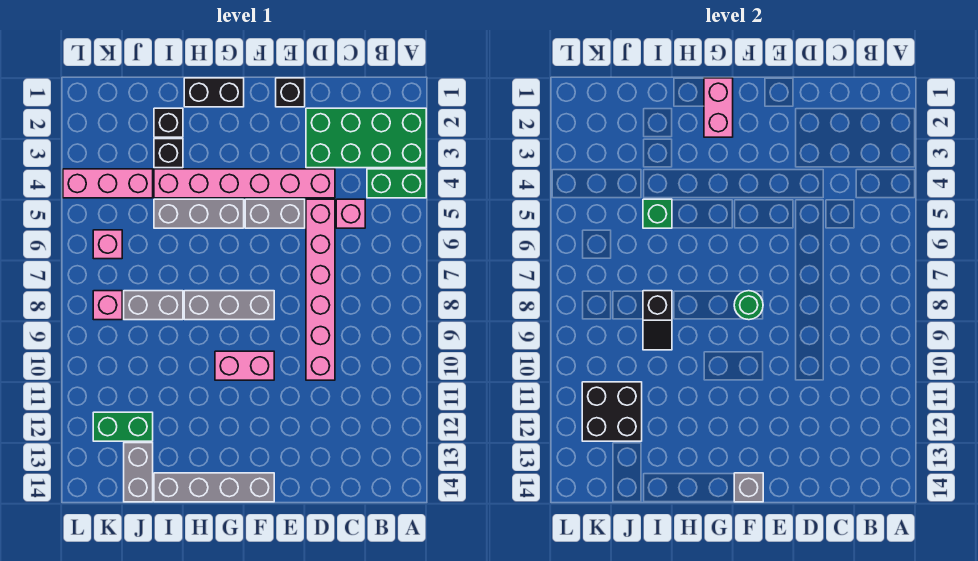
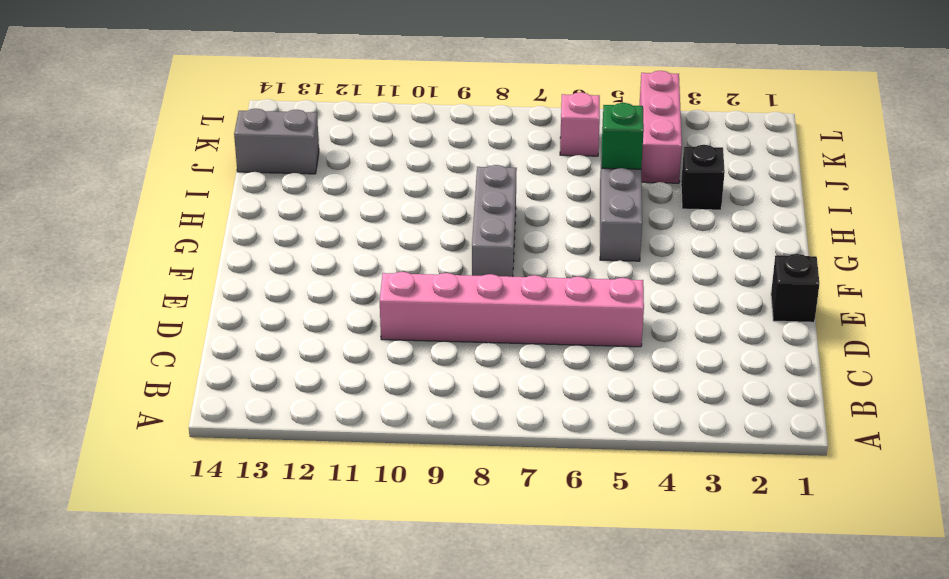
none -> green brick A2:D3 level 1
none -> green brick A4:B4 level 1
none -> pink brick C5 level 1

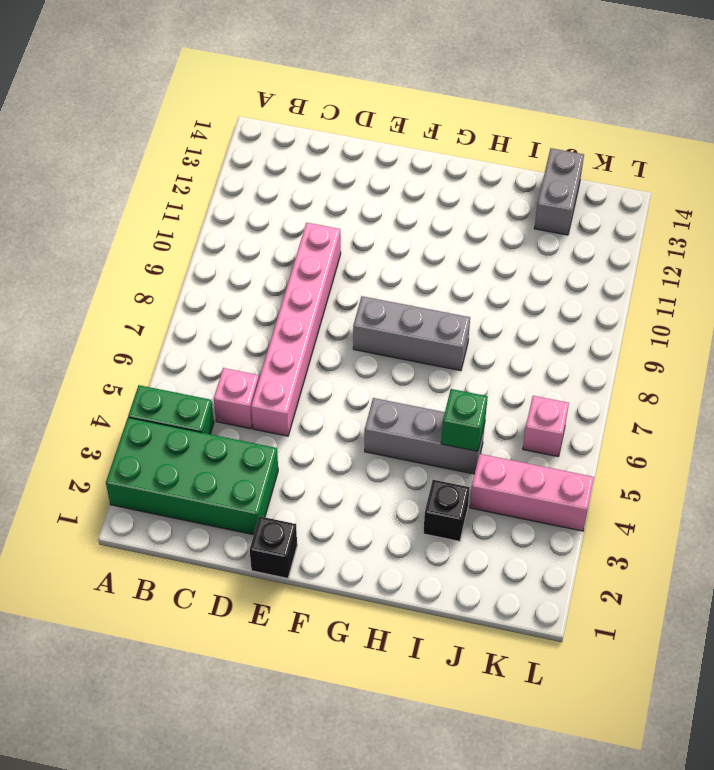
none -> pink brick D4:I4 level 1
none -> grey brick E5:F5 level 1
none -> pink brick F10:G10 level 1

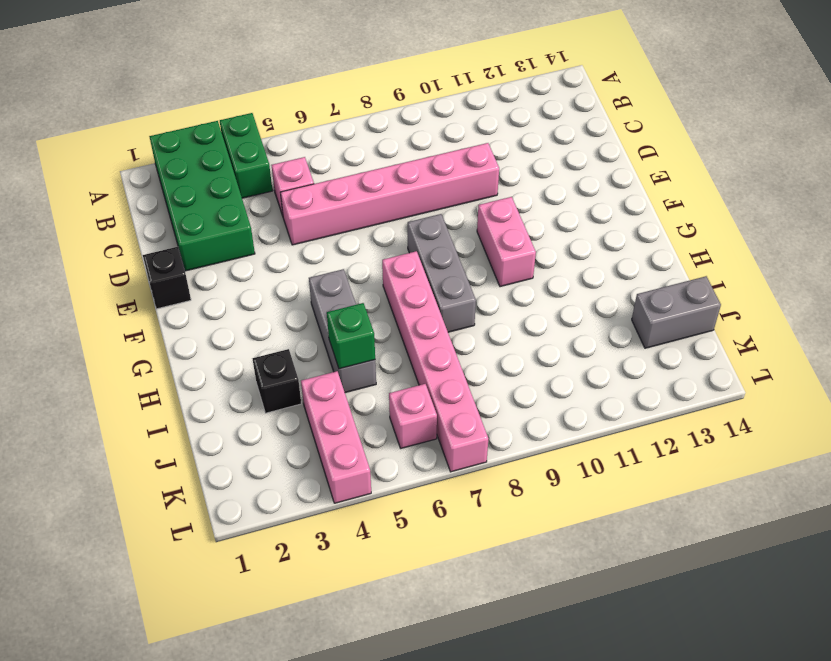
pink brick G7:L7 level 1 -> pink brick D4:I4 level 1
none -> grey brick E5:F5 level 1
none -> grey brick F14:I14 level 1
none -> black brick G1:H1 level 1

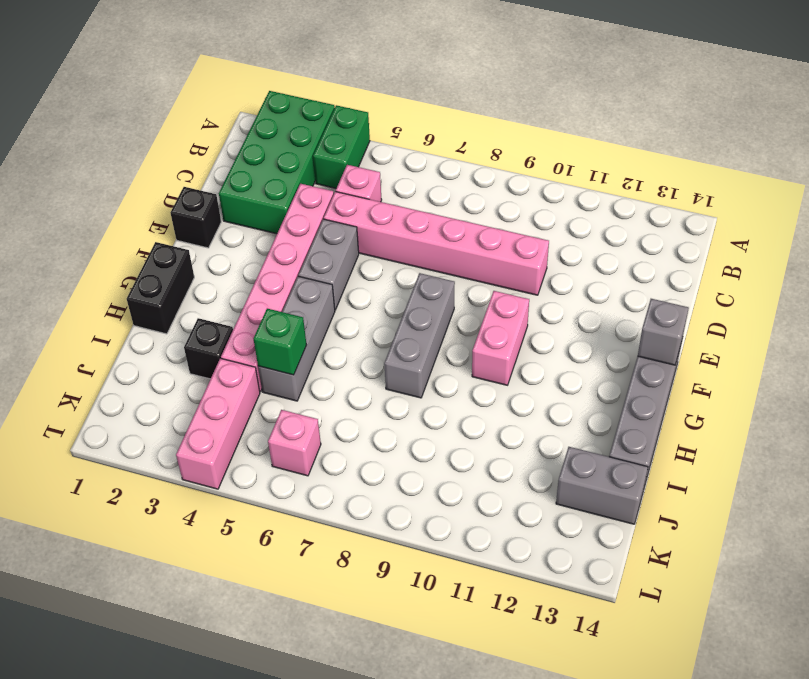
none -> black brick I2 level 1
none -> grey brick I8:J8 level 1
none -> green brick J12:K12 level 1

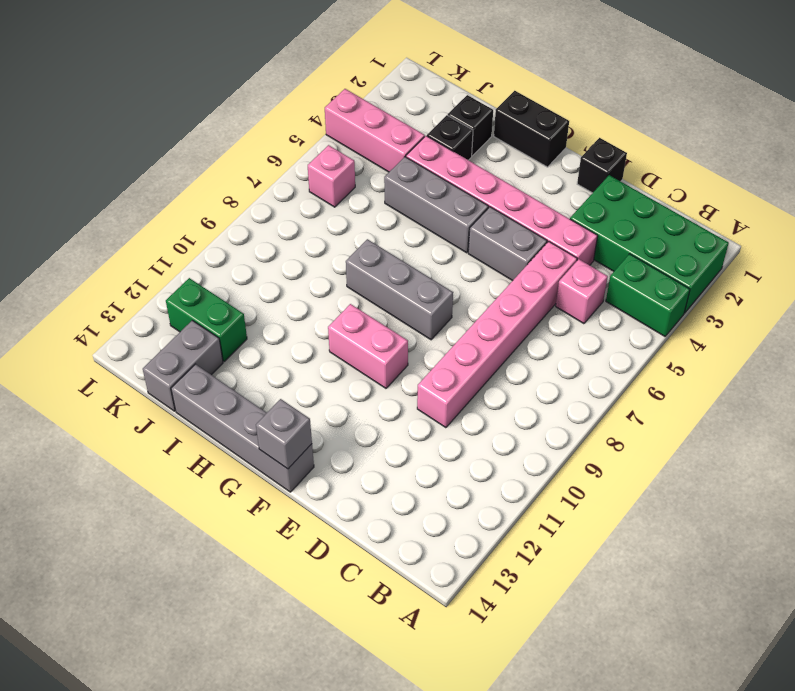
none -> grey brick I8:J8 level 1
none -> pink brick K8 level 1
none -> green round brick F8 level 2

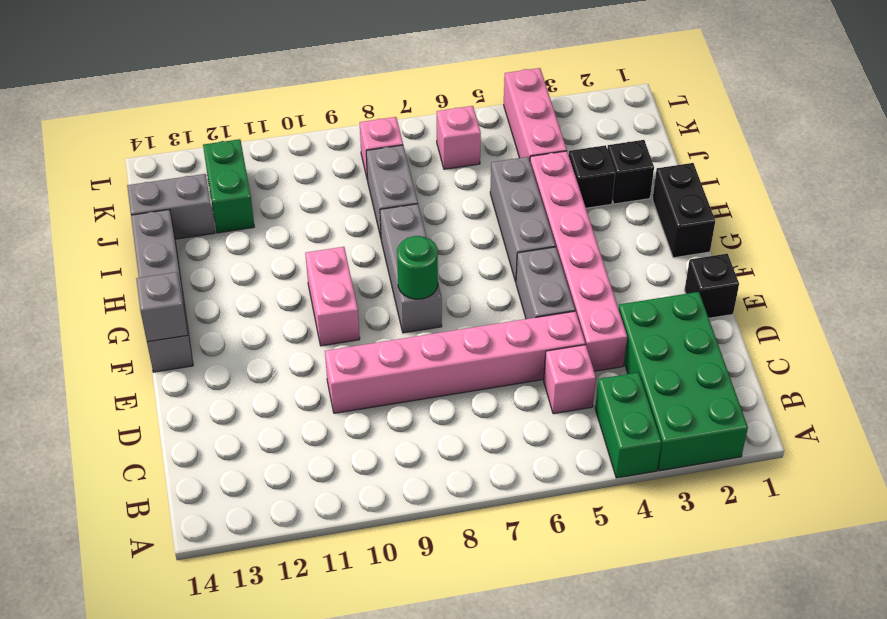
none -> pink brick G1:G2 level 2
none -> green brick I5 level 2
none -> black slope I8:I9 level 2 top 8

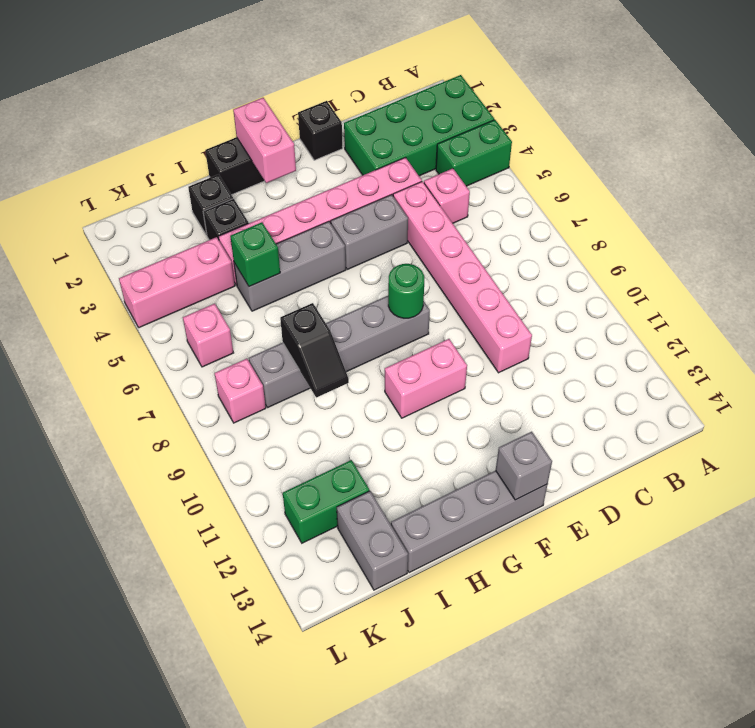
none -> black brick J11:K12 level 2

